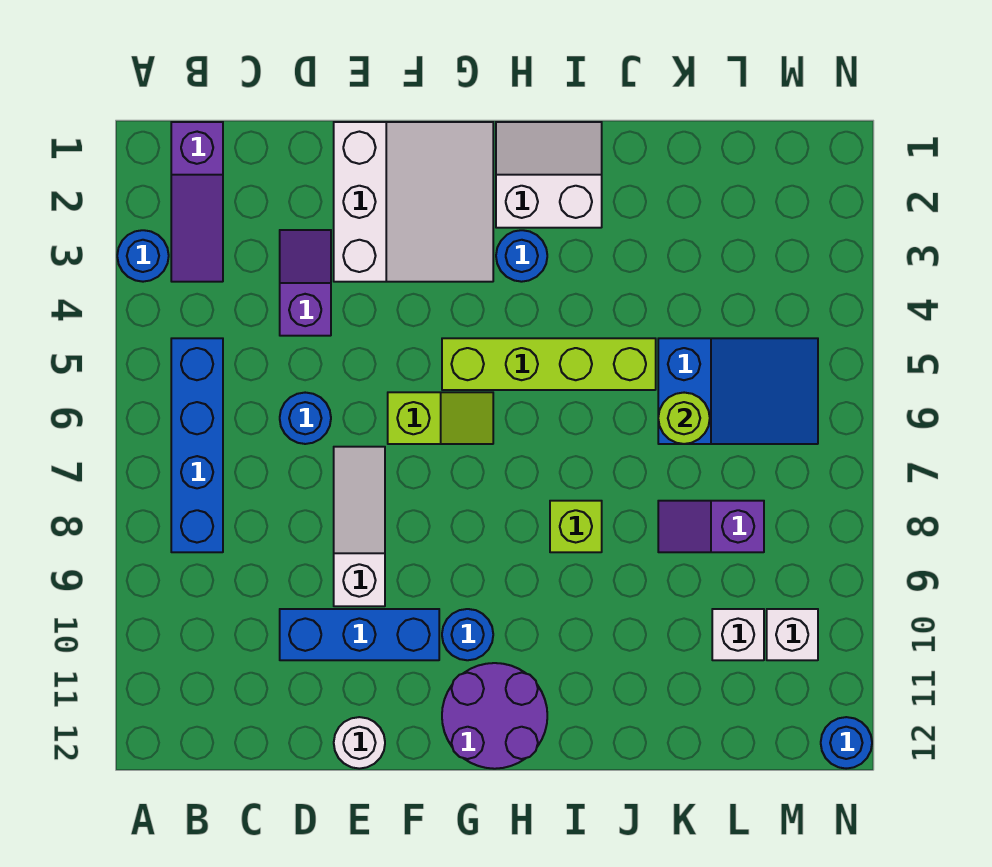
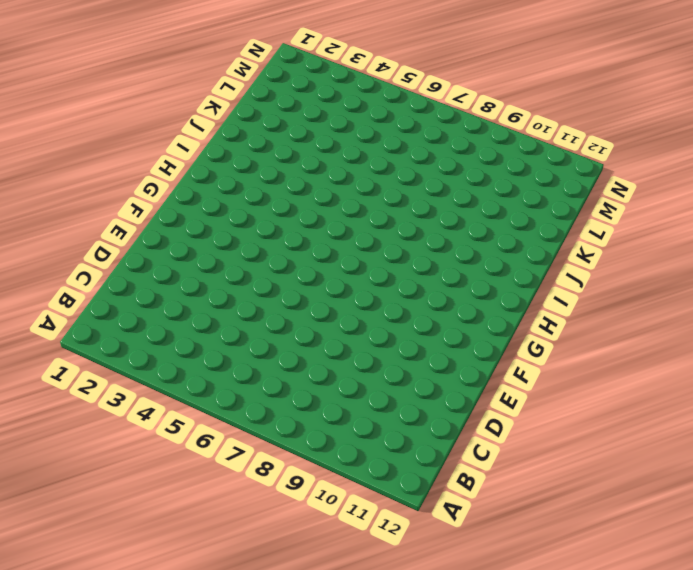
none -> blue round brick A3 level 1
none -> purple slope B1:B3 level 1 top 1
none -> blue brick B5:B8 level 1

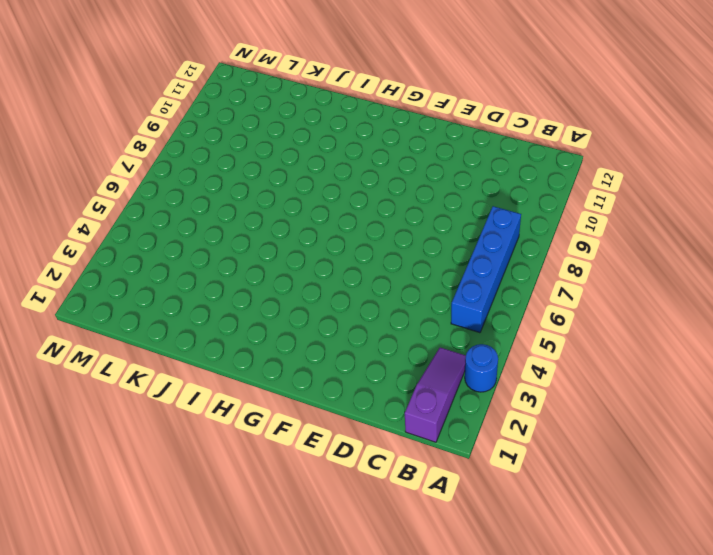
none -> purple slope D3:D4 level 1 top 4
none -> blue round brick D6 level 1
none -> blue brick D10:F10 level 1

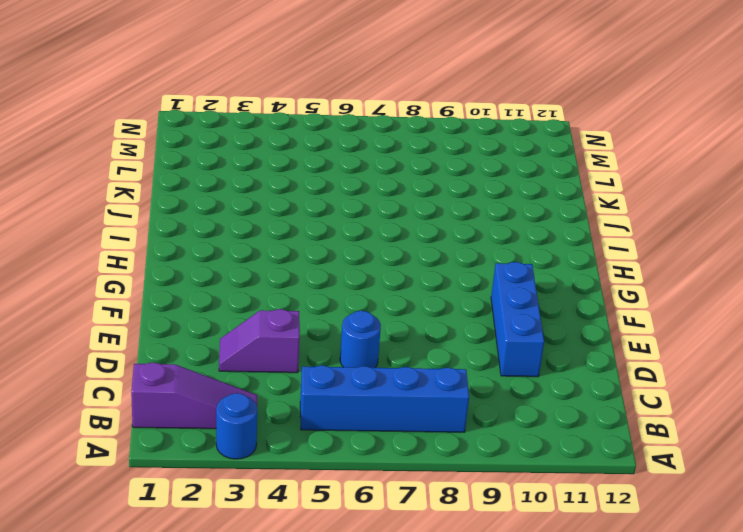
none -> white slope E1:G3 level 1 top E
none -> white slope E7:E9 level 1 top 9
none -> white round brick E12 level 1

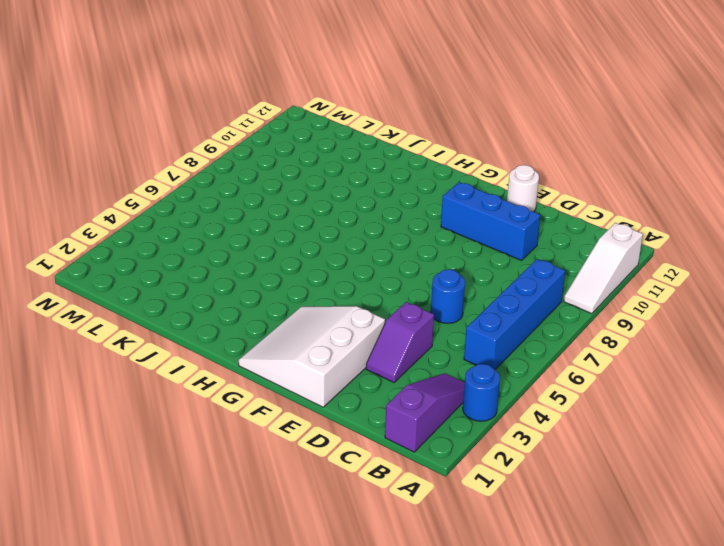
white slope A9:A11 level 1 top 11 -> white slope E7:E9 level 1 top 9
none -> lime slope F6:G6 level 1 top F
none -> lime brick G5:J5 level 1
none -> blue round brick G10 level 1

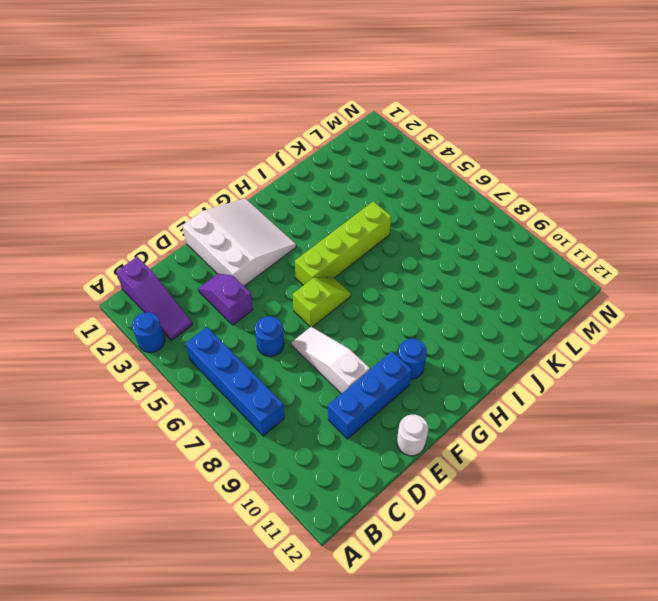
none -> purple round brick G11:H12 level 1
none -> white slope H1:I2 level 1 top 2
none -> blue round brick H3 level 1

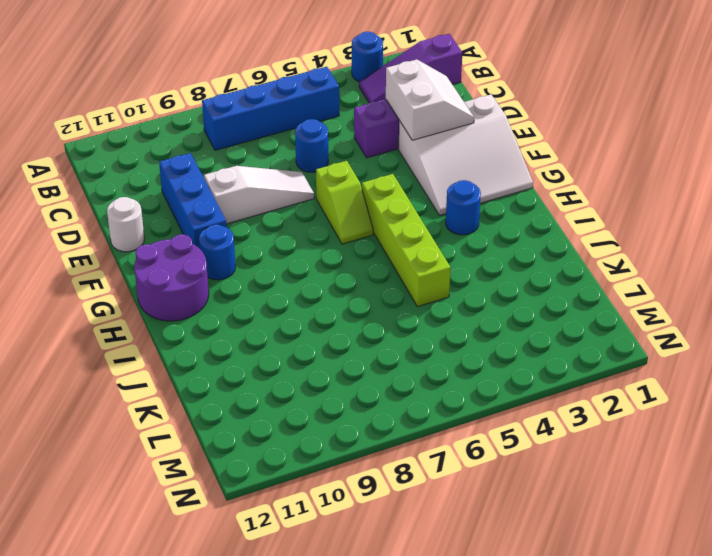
white slope D2:E3 level 2 top 3 -> white slope H1:I2 level 1 top 2
none -> lime brick I8 level 1
none -> blue slope K5:M6 level 1 top K
none -> purple slope K8:L8 level 1 top L

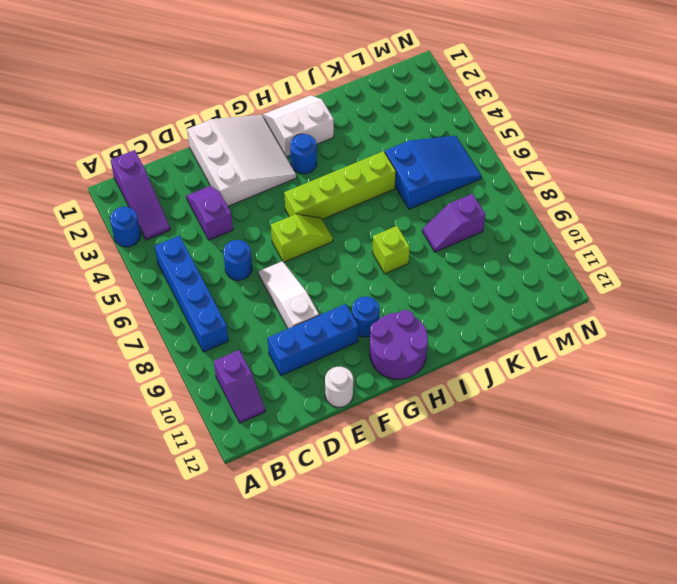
purple slope B10:B11 level 1 top 10 -> none
none -> white brick L10 level 1
none -> white brick M10 level 1
none -> blue round brick N12 level 1

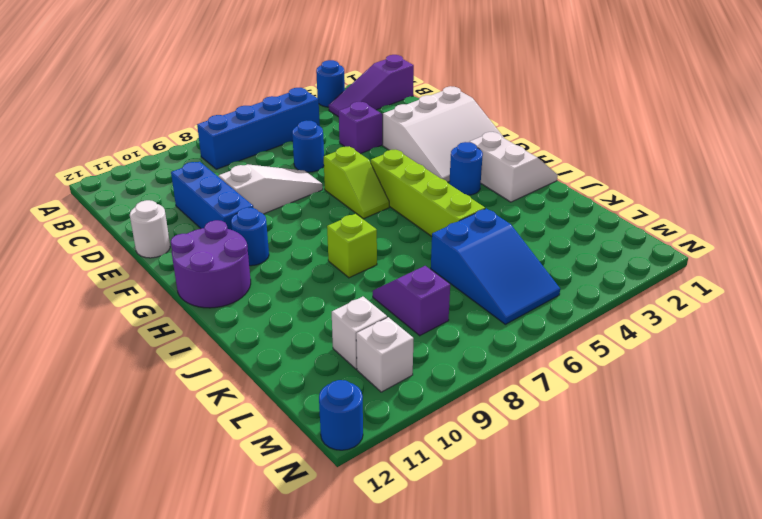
none -> lime round brick K6 level 2

